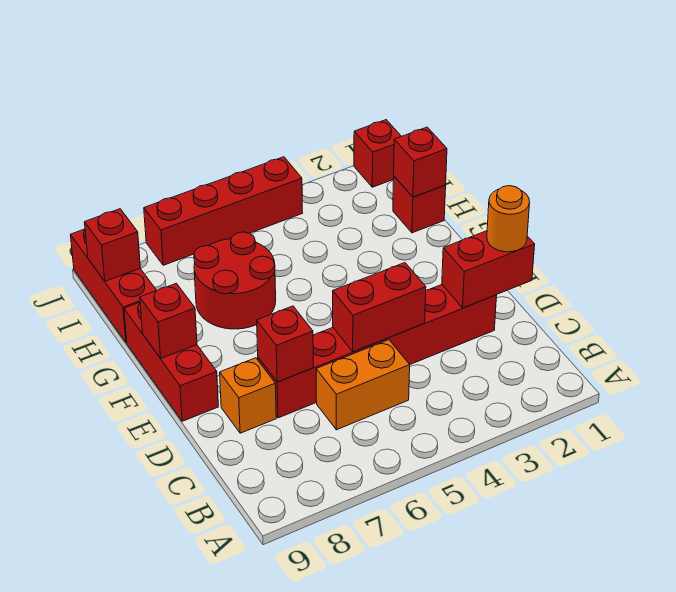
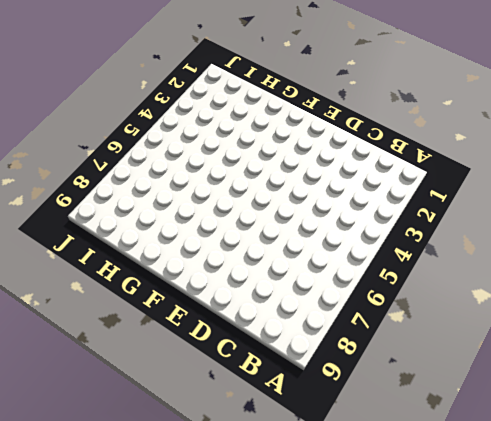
none -> orange brick C5:C6 level 1
none -> red brick D2:D7 level 1
none -> orange brick D8 level 1

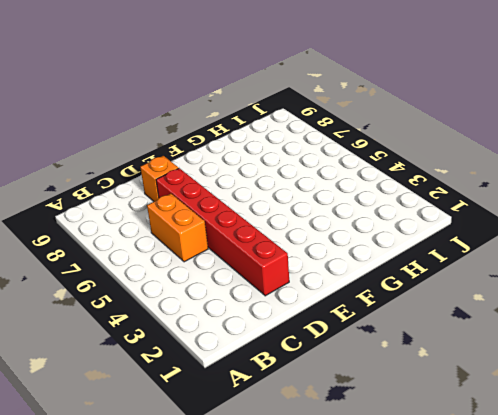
none -> red brick E9:G9 level 1
none -> red round brick G6:H7 level 1
none -> red brick H1 level 1

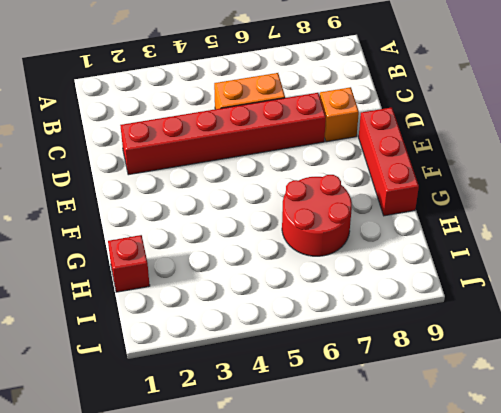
none -> red brick H9:J9 level 1
none -> red brick J1 level 1
none -> red brick J4:J7 level 1

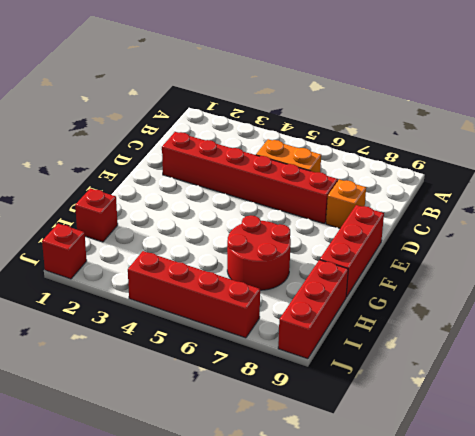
none -> red brick D1:D2 level 2
none -> red brick D4:D5 level 2
none -> red brick D7 level 2

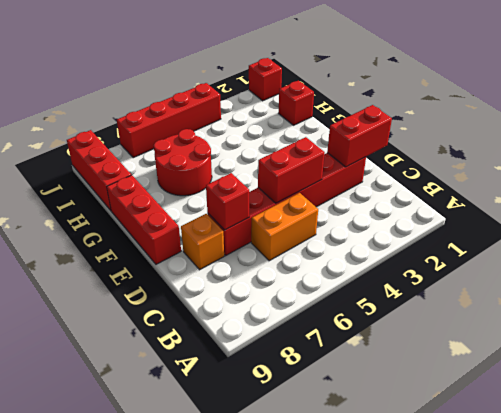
none -> red brick F9 level 2
none -> red brick H1 level 2
none -> red brick I9 level 2

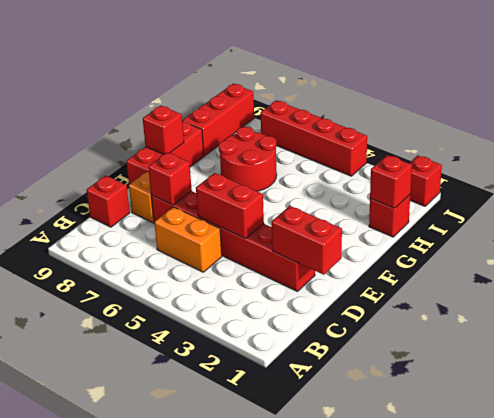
red brick C9 level 1 -> red brick I9 level 2
none -> orange round brick D1 level 3

